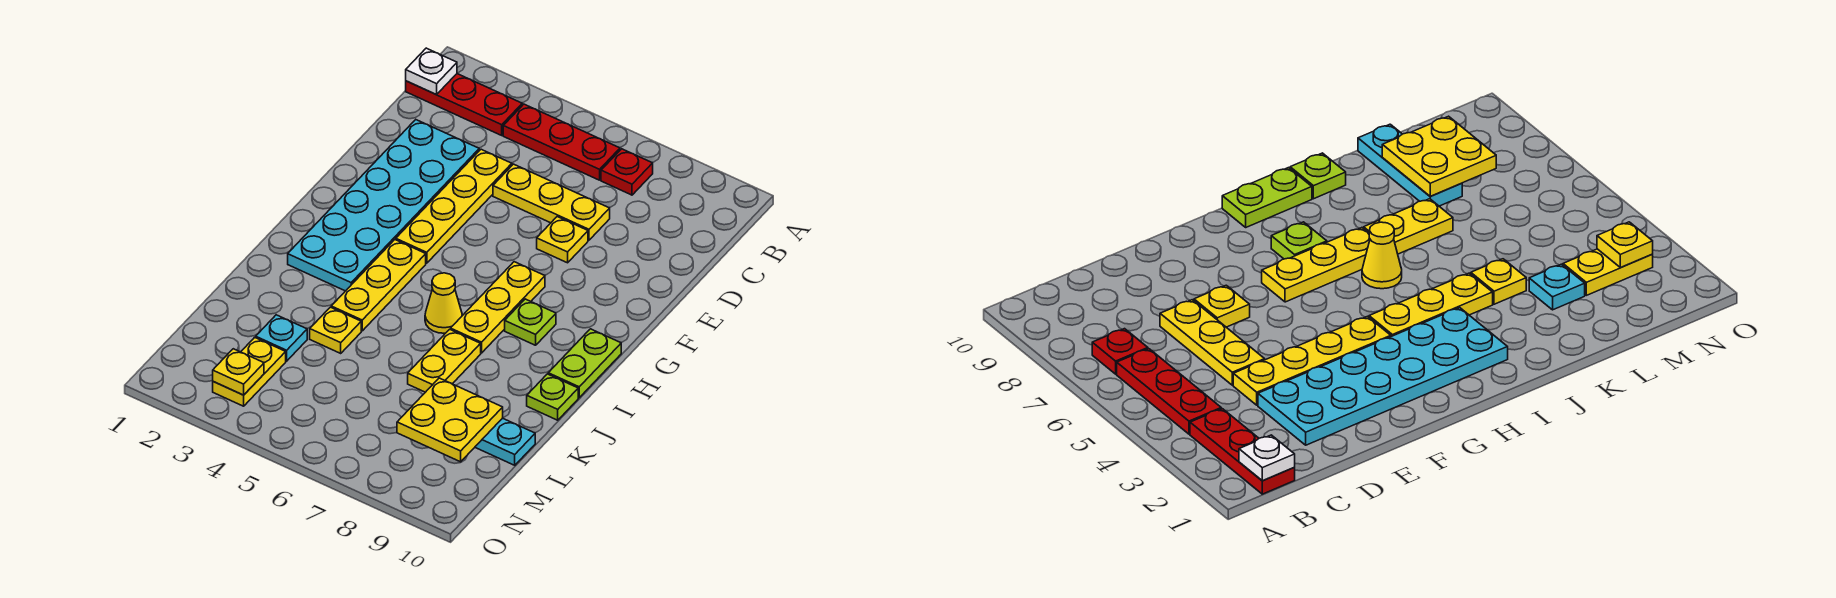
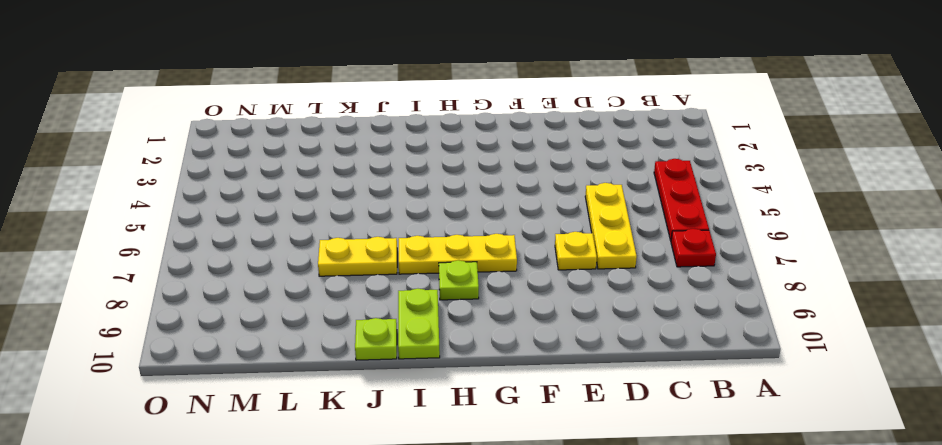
lime plate I9:I10 level 1 -> lime plate H10:I10 level 1
none -> red plate B1:B3 level 1
none -> cyan plate D2:I3 level 1
none -> yellow plate D4:G4 level 1

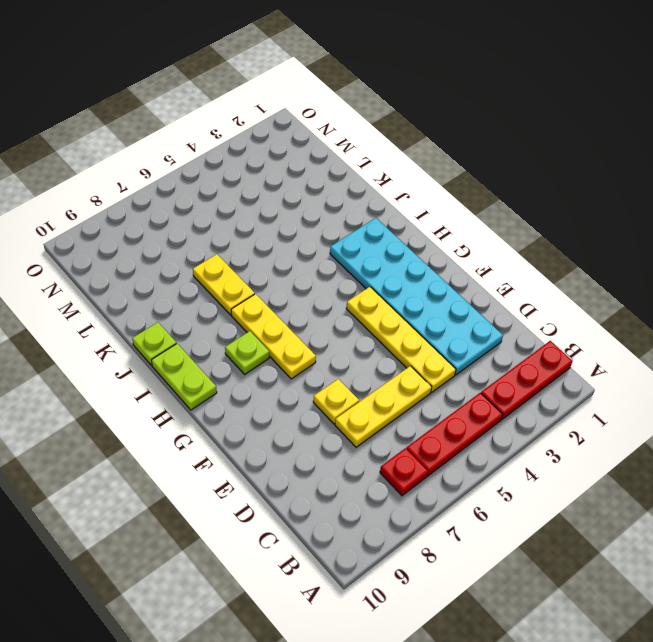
none -> yellow plate H4:J4 level 1
none -> yellow cone I6 level 1
none -> yellow plate K4 level 1

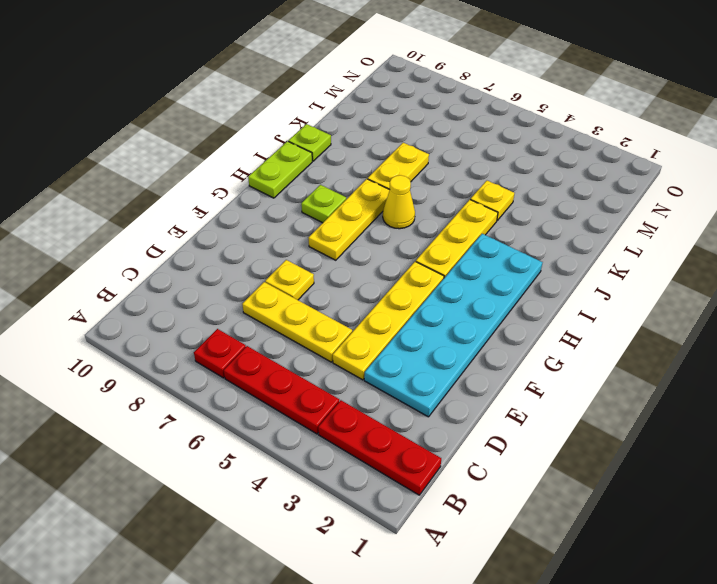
none -> cyan plate L3 level 1
none -> cyan plate L8:L10 level 1
none -> yellow plate M3:N3 level 1

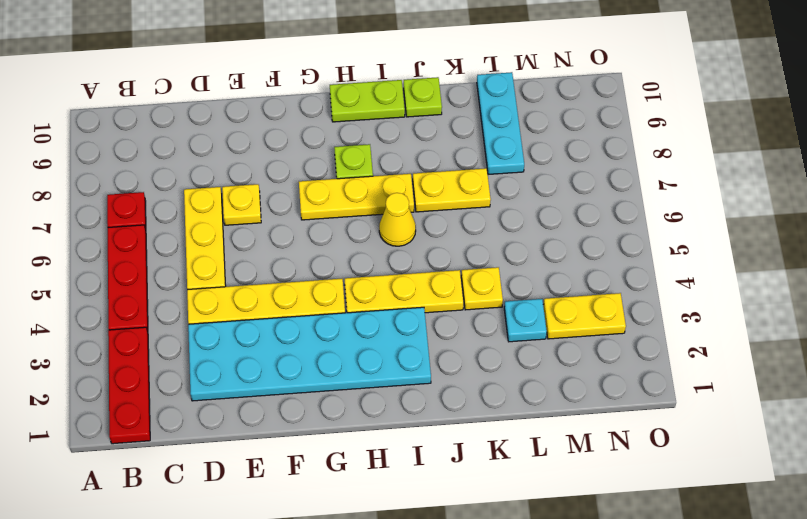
none -> white plate B1 level 2
none -> yellow plate L8:M9 level 2
none -> yellow plate N3 level 2

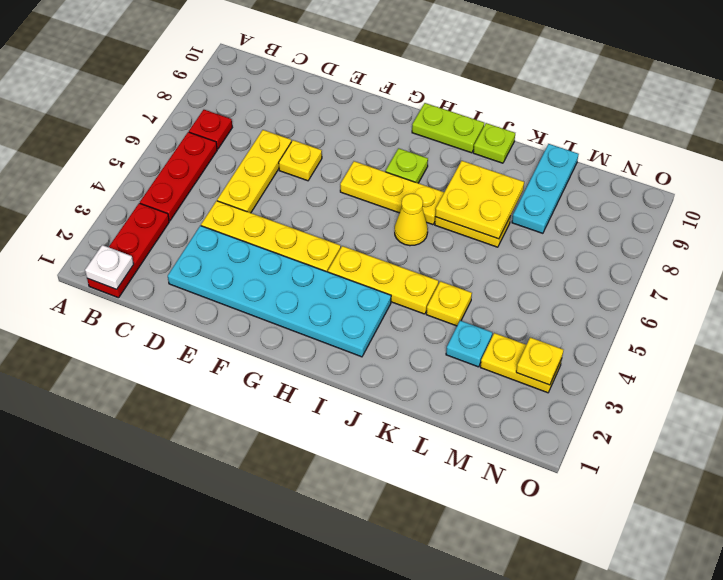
yellow plate J7:K8 level 2 -> yellow plate L8:M9 level 2

